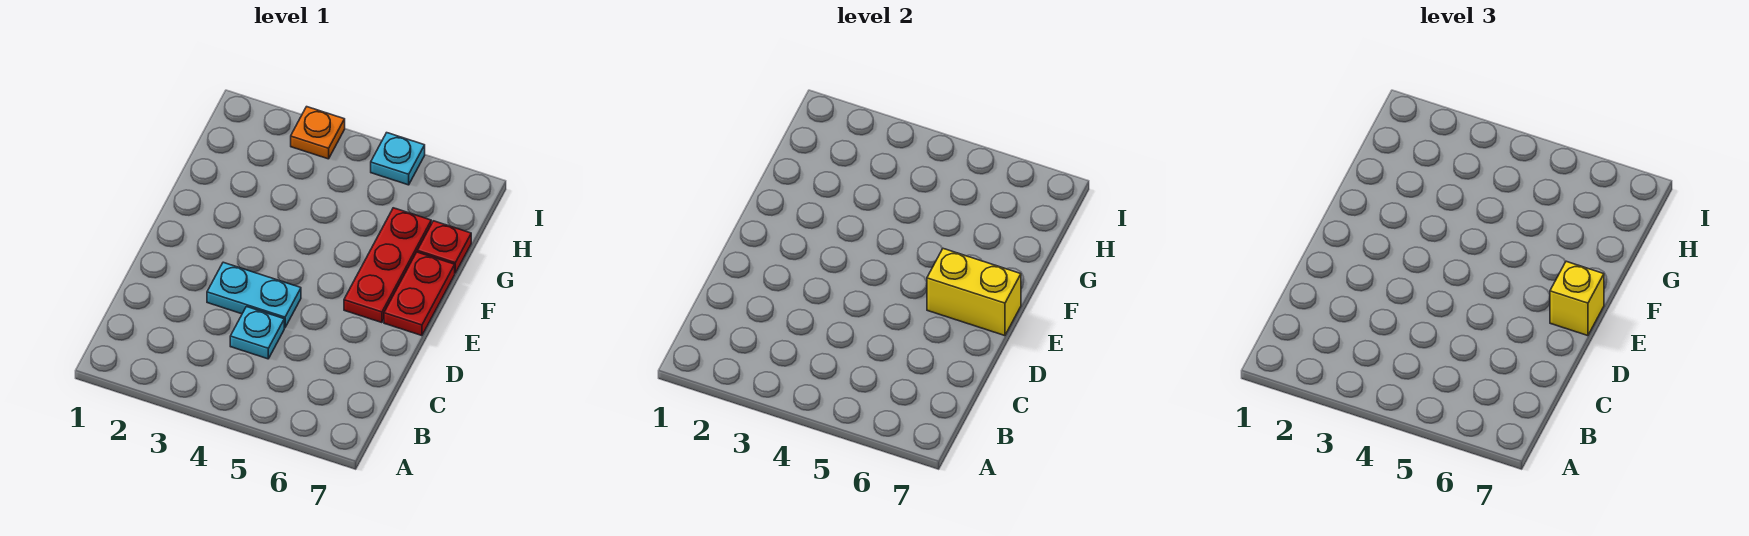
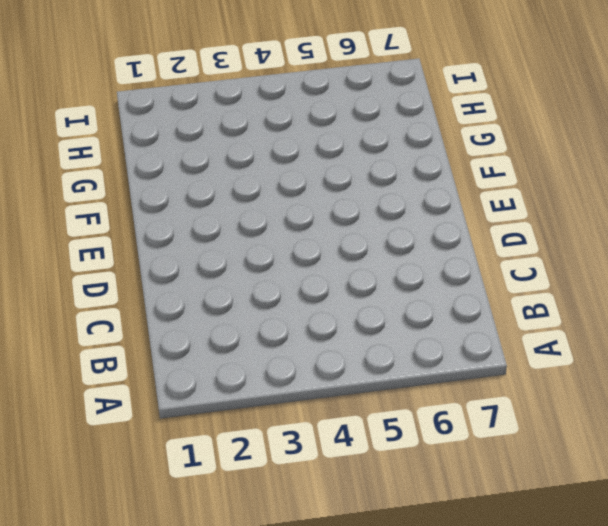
none -> cyan plate C4 level 1
none -> cyan plate D3:D4 level 1

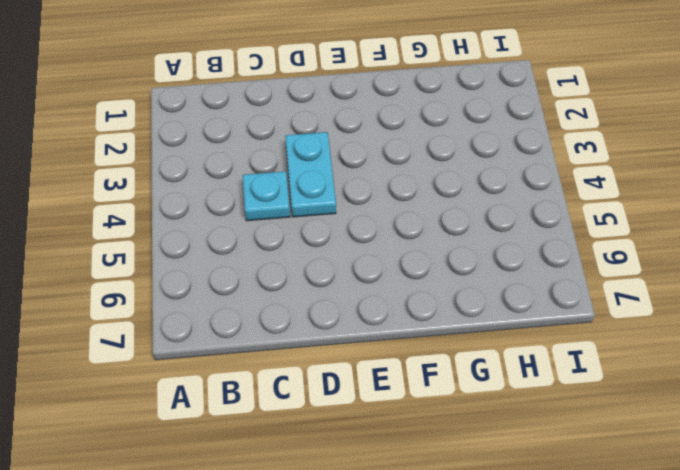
none -> red plate E6:G6 level 1
none -> red plate E7:F7 level 1

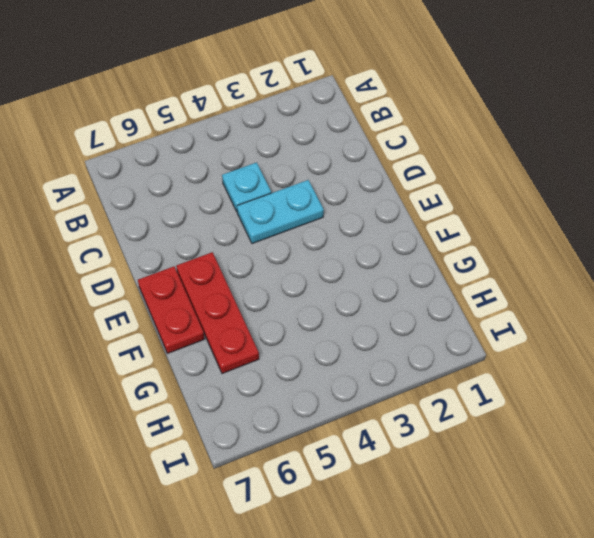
none -> red plate G7 level 1
none -> orange plate I3 level 1

